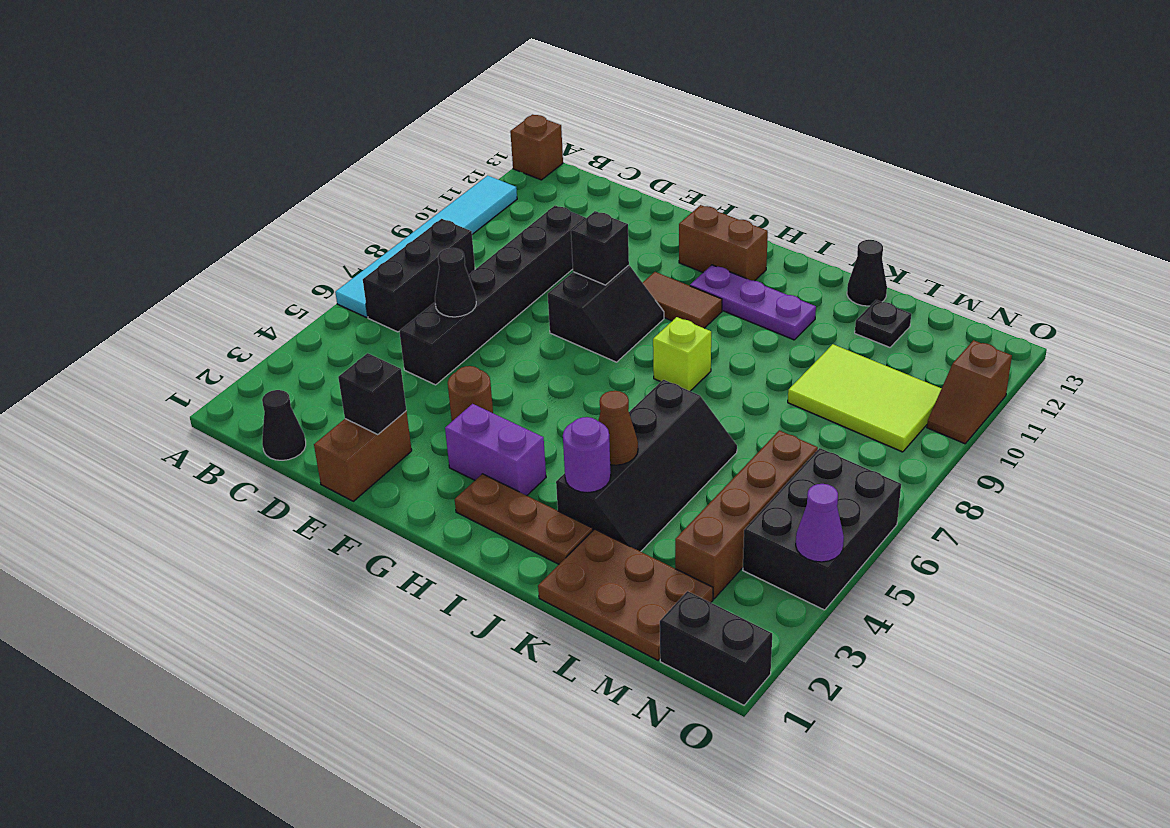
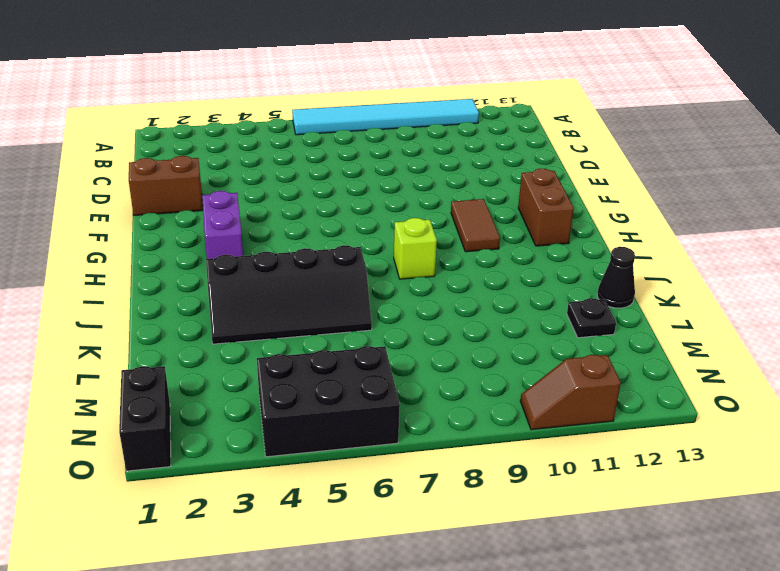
none -> brown brick A13 level 1
none -> black brick B6:B8 level 1
none -> black cone C1 level 1

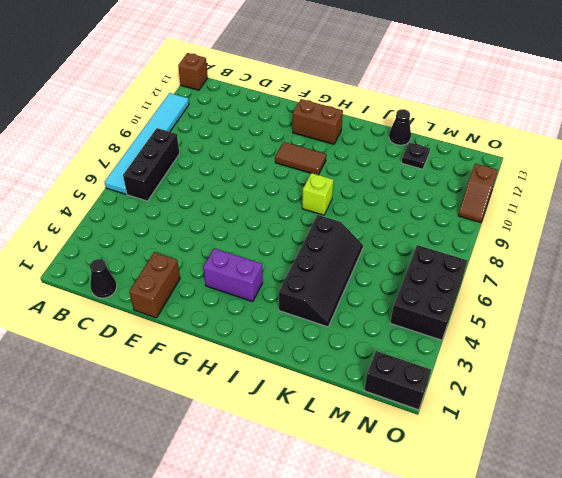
none -> black brick D5:D10 level 1
none -> brown round brick F4 level 1
none -> black slope F8:G9 level 1 top F

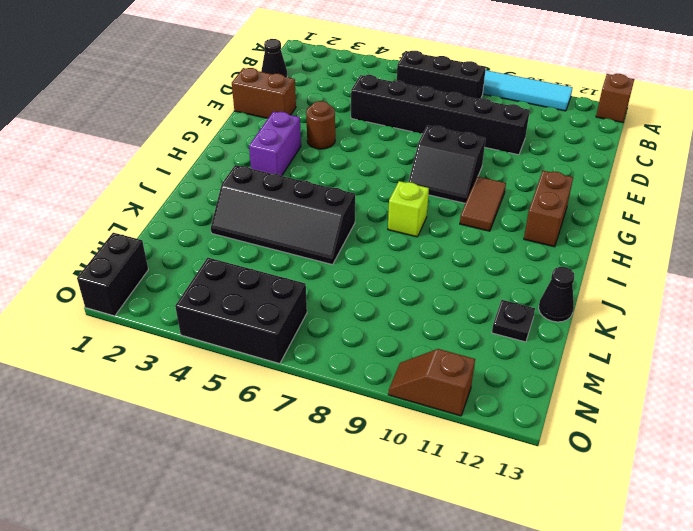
none -> brown plate H2:J2 level 1
none -> purple plate H11:J11 level 1
none -> brown plate K1:M2 level 1

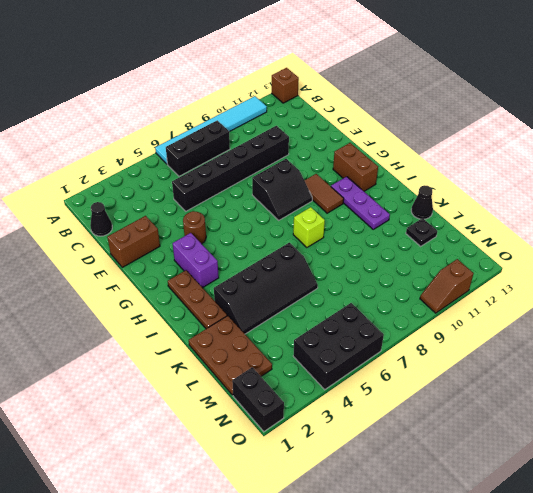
none -> lime tile L9:N10 level 1
none -> brown brick M3:M6 level 1
none -> black cone D6 level 2

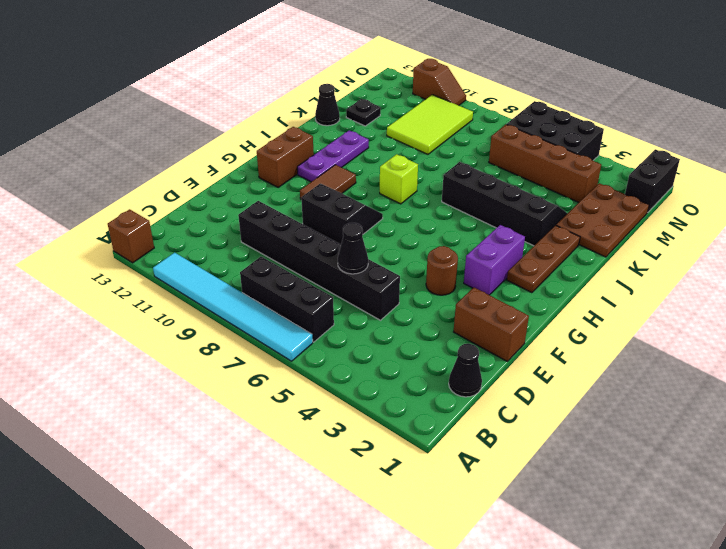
none -> black brick E2 level 2
none -> black brick F9 level 2
none -> purple round brick J3 level 2

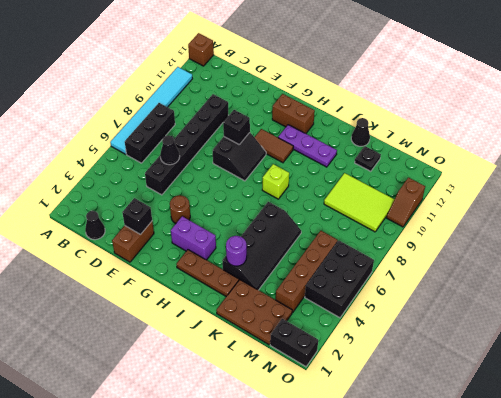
none -> brown cone J4 level 2
none -> purple cone O4 level 2

